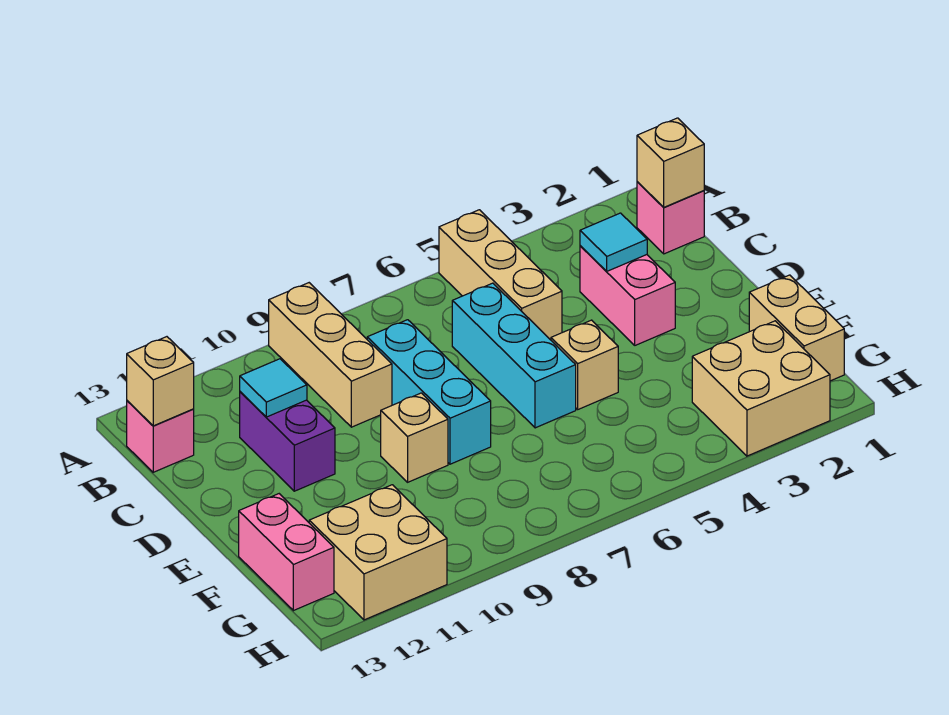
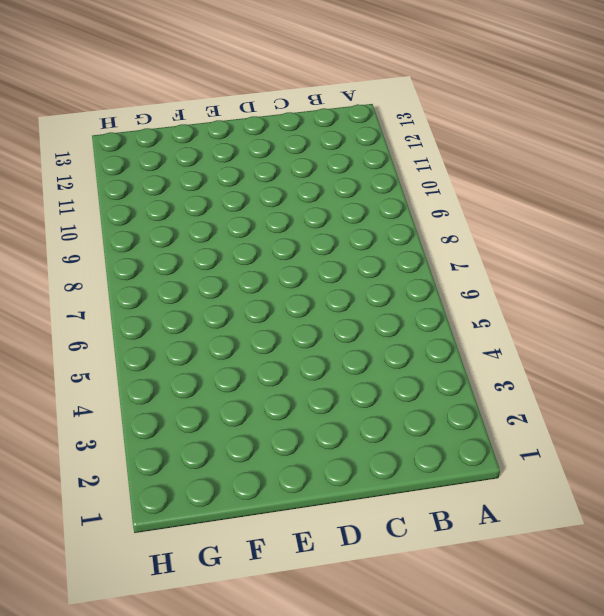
none -> tan brick A5:C5 level 1
none -> tan brick A9:C9 level 1
none -> pink brick B1 level 1

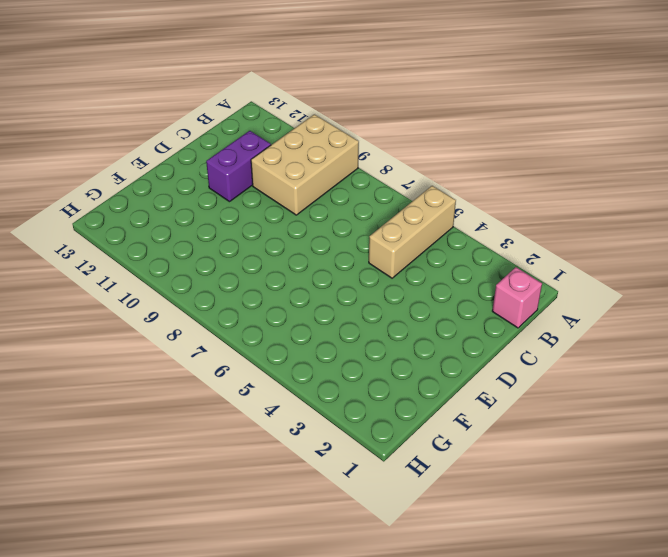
tan brick A9:C10 level 1 -> tan brick A9:C9 level 1
none -> pink brick B13 level 1
none -> pink brick C3:D3 level 1
none -> cyan brick C6:E6 level 1

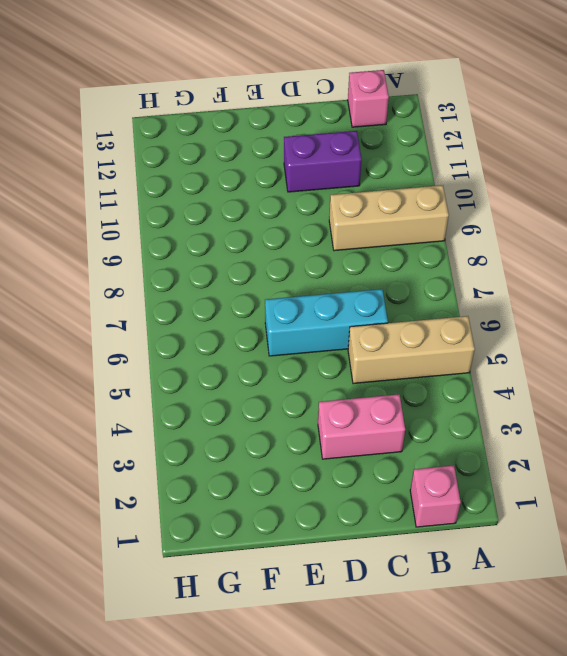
none -> cyan brick C8:E8 level 1
none -> tan brick E5 level 1
none -> tan brick E9 level 1

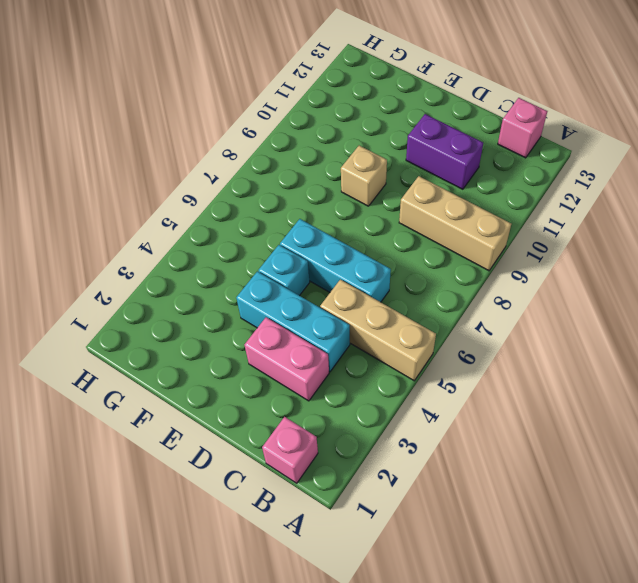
cyan brick C4:E4 level 1 -> cyan brick C8:E8 level 1
cyan brick E5 level 1 -> tan brick E5 level 1
none -> tan brick F1:G1 level 1
none -> pink brick F13:G13 level 1
none -> tan brick G2:H3 level 1

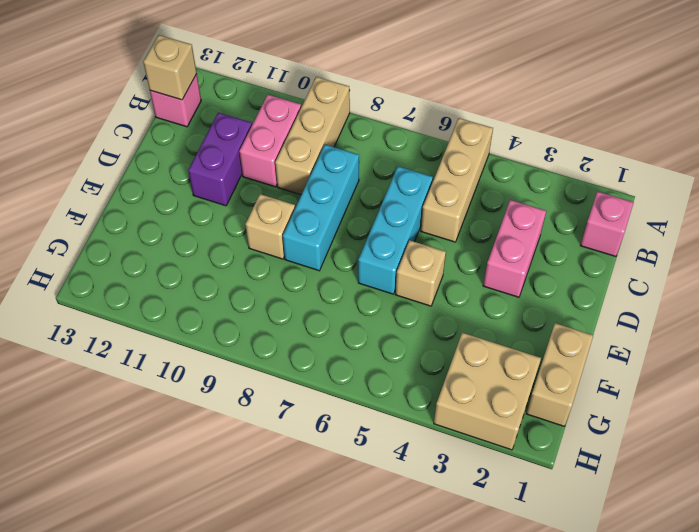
pink brick B10:C10 level 1 -> pink brick F13:G13 level 1
none -> tan brick G11:H12 level 1
none -> tan brick B1 level 2
none -> cyan tile C3 level 2

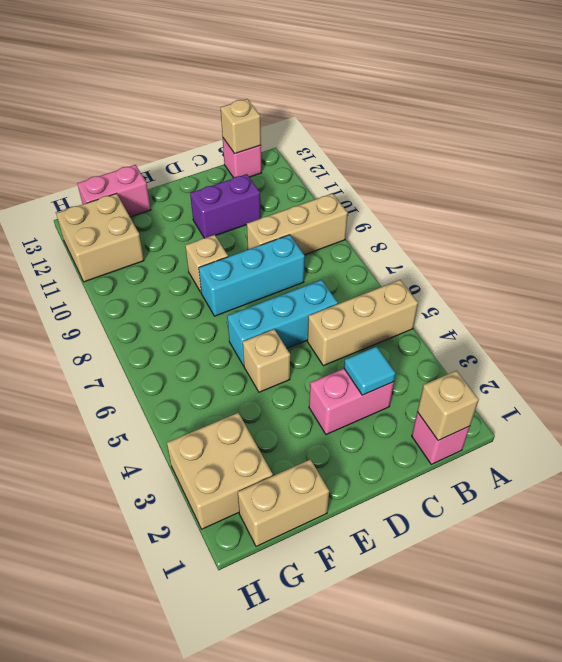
none -> cyan tile C11 level 2

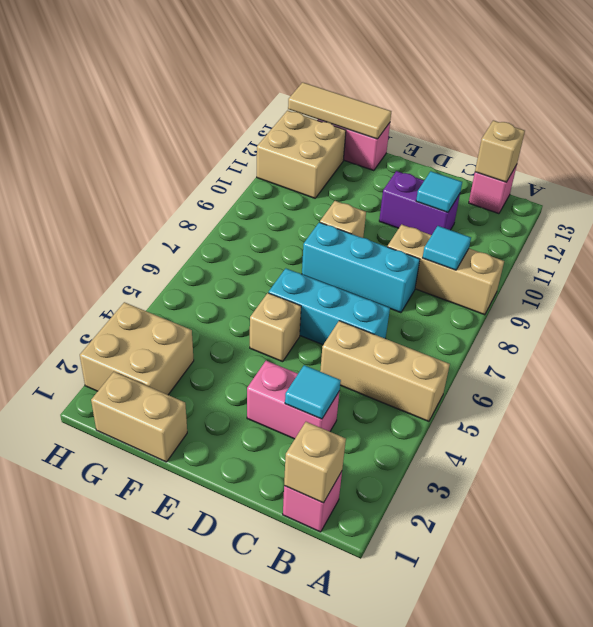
cyan tile B9 level 2 -> none
tan tile F13:H13 level 2 -> none

